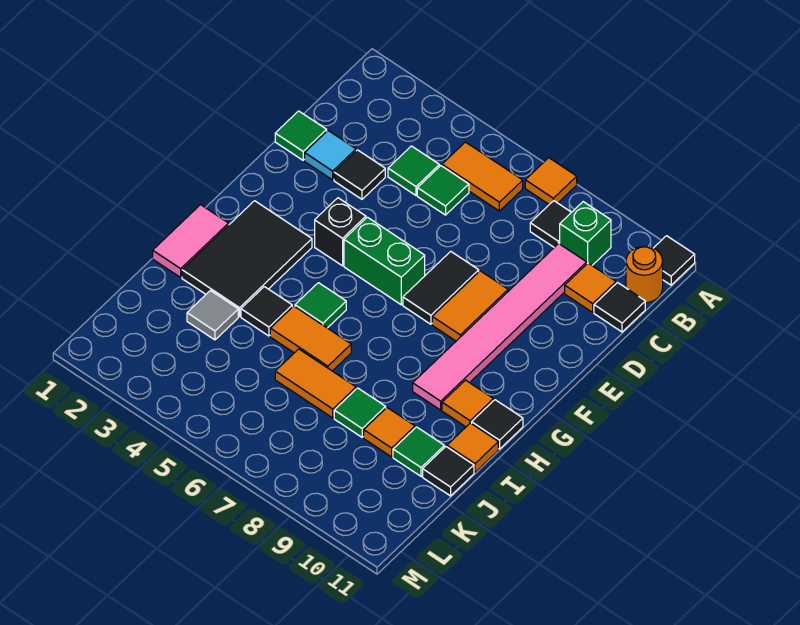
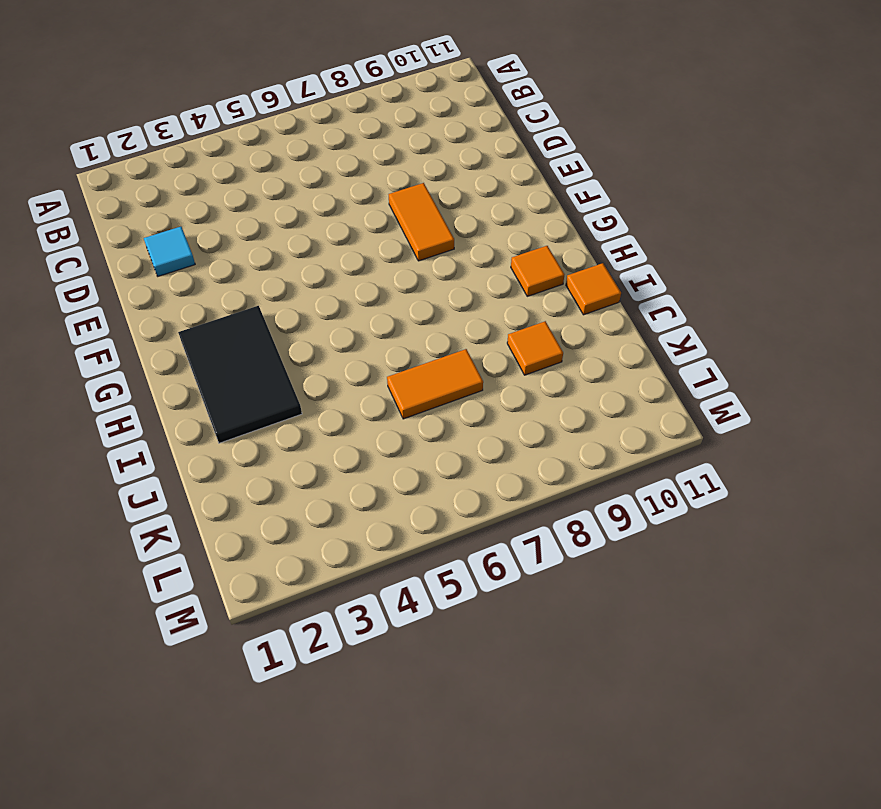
none -> orange tile A7 level 1
none -> black tile A11 level 1
none -> orange tile B5:B6 level 1
none -> black tile B8 level 1

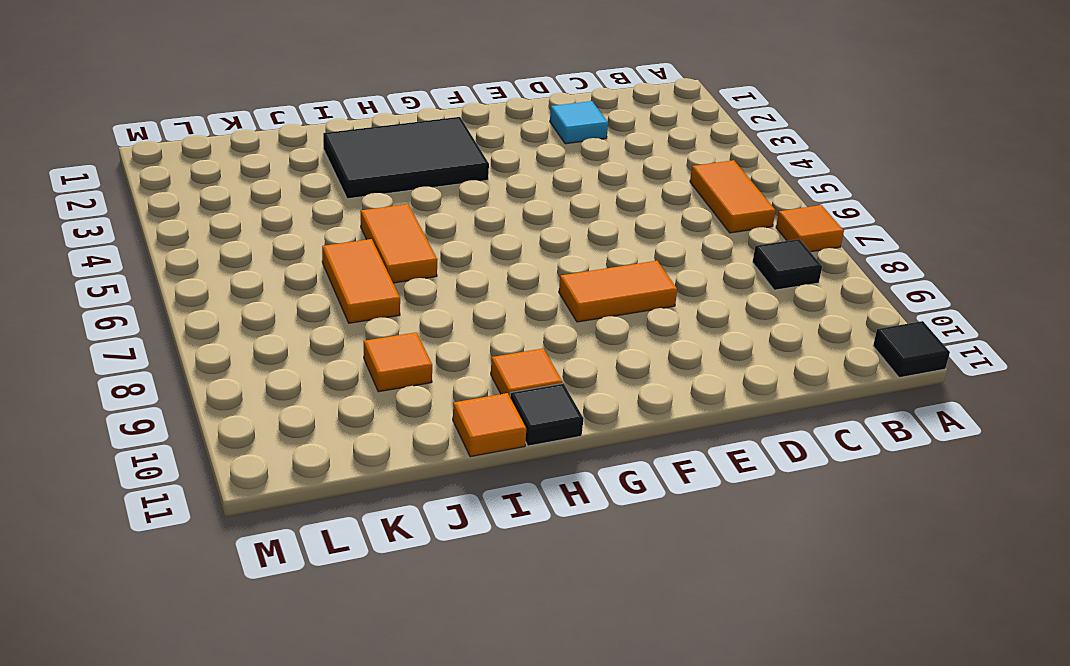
none -> green brick B9 level 1
none -> orange round brick B11 level 1
none -> green tile C4 level 1
none -> green tile C5 level 1

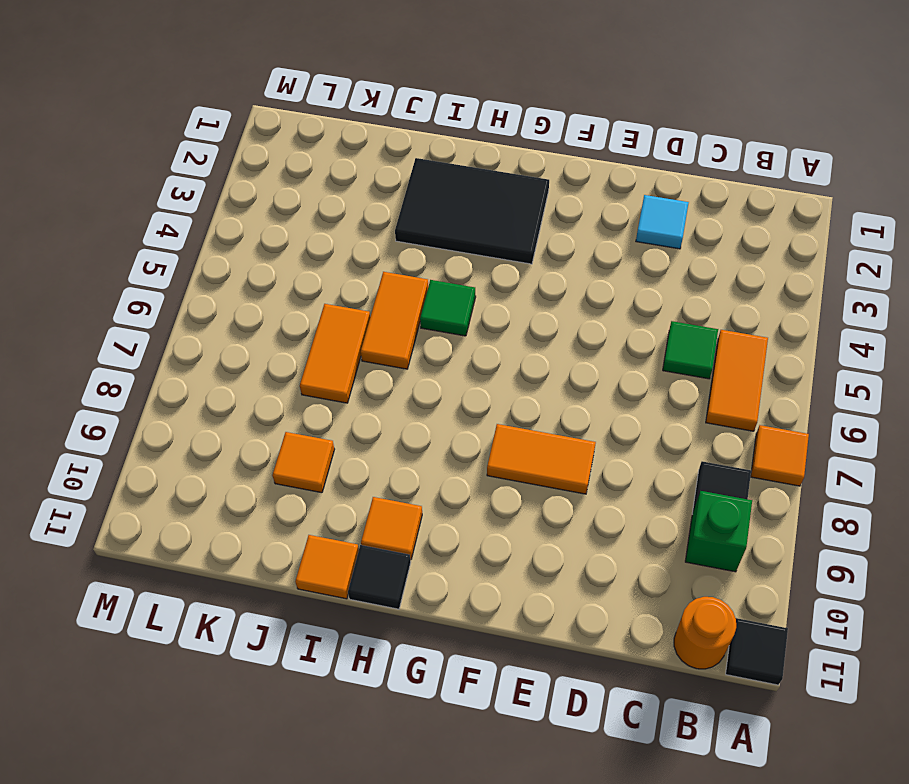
none -> green tile C4 level 1
none -> pink tile C9:H9 level 1
none -> orange tile C10 level 1
none -> black tile C11 level 1

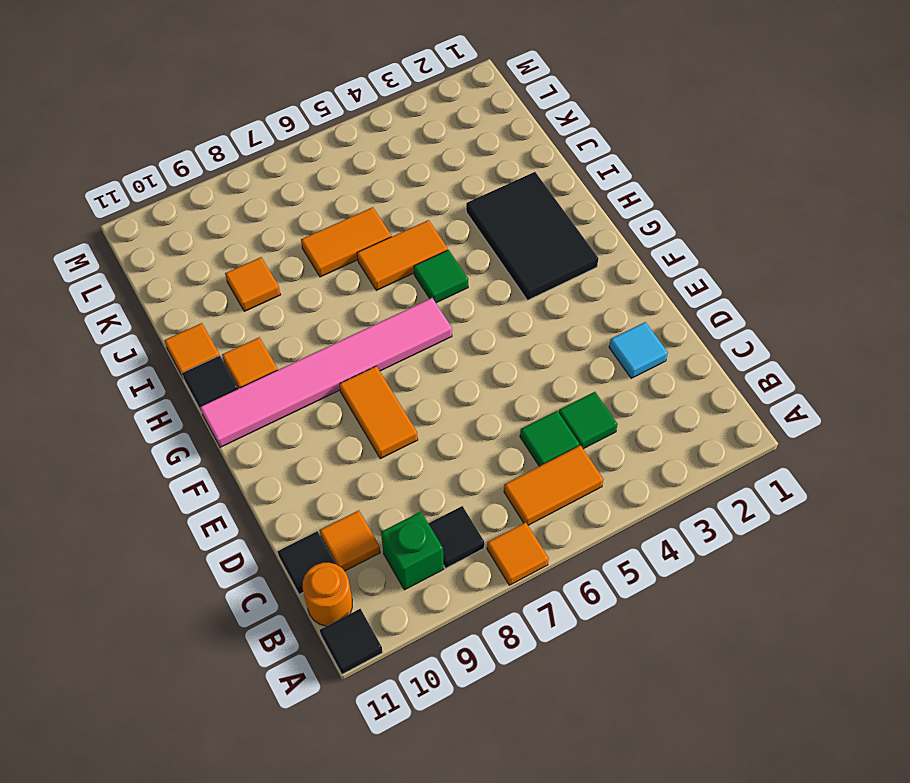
pink tile G6:G11 level 1 -> pink tile C9:H9 level 1
none -> green tile D1 level 1
none -> black tile D3 level 1
none -> black tile E7:F7 level 1
none -> black brick F4 level 1

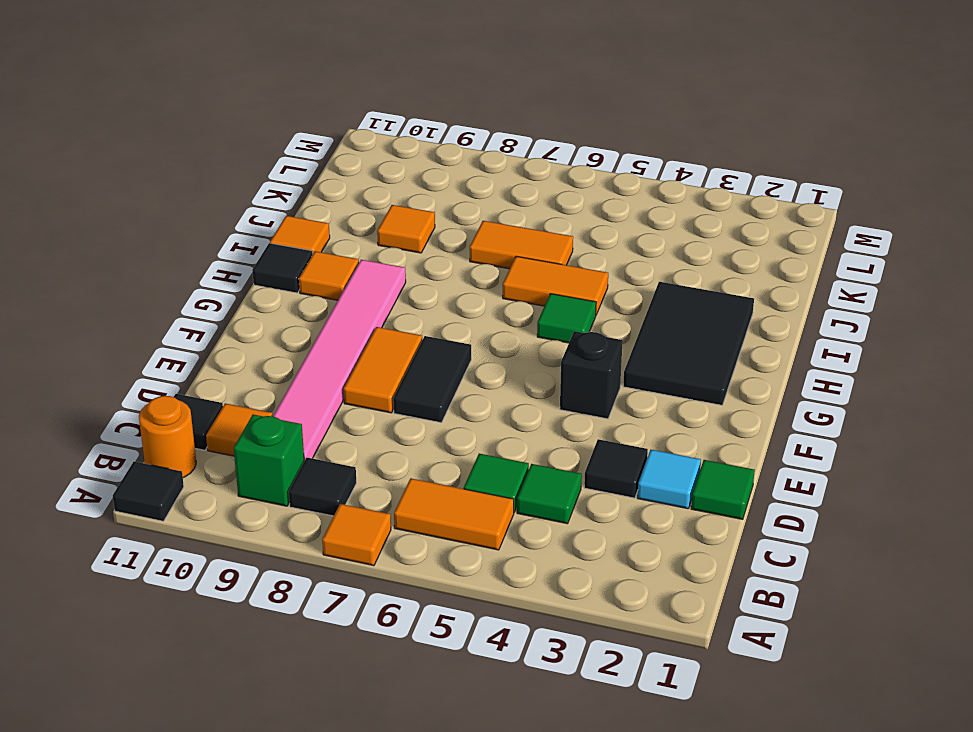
none -> green brick F5:F6 level 1
none -> pink tile H1:I1 level 1
none -> black tile I4 level 1
none -> grey tile J3 level 1

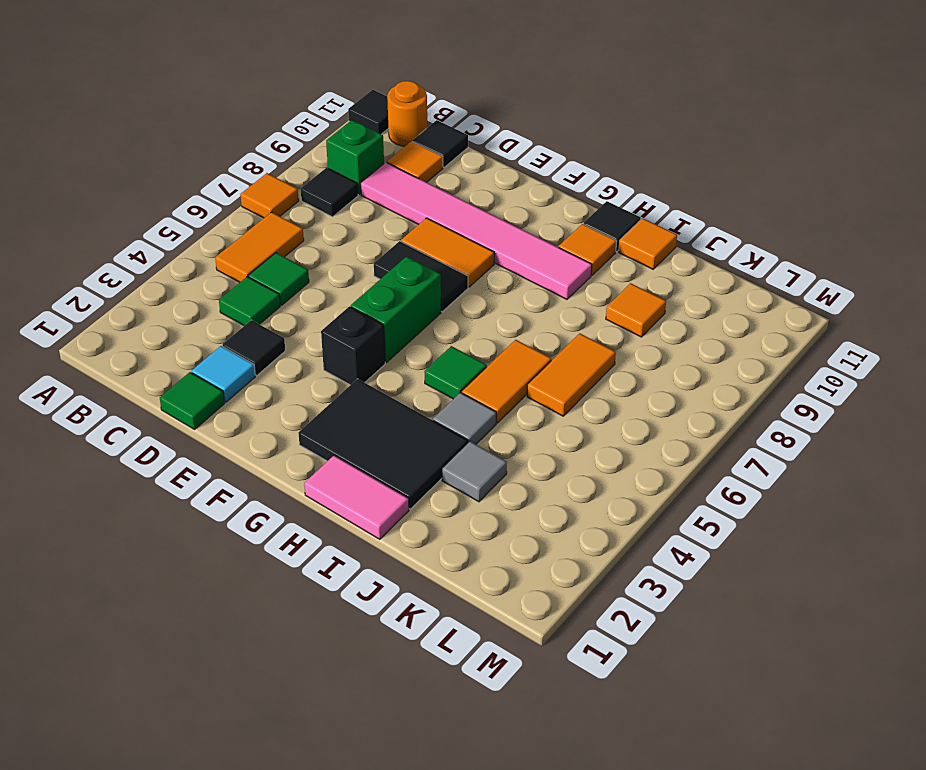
grey tile I4 level 1 -> black tile I4 level 1
none -> green tile J8 level 1
none -> green tile J10 level 1
none -> black tile J11 level 1

